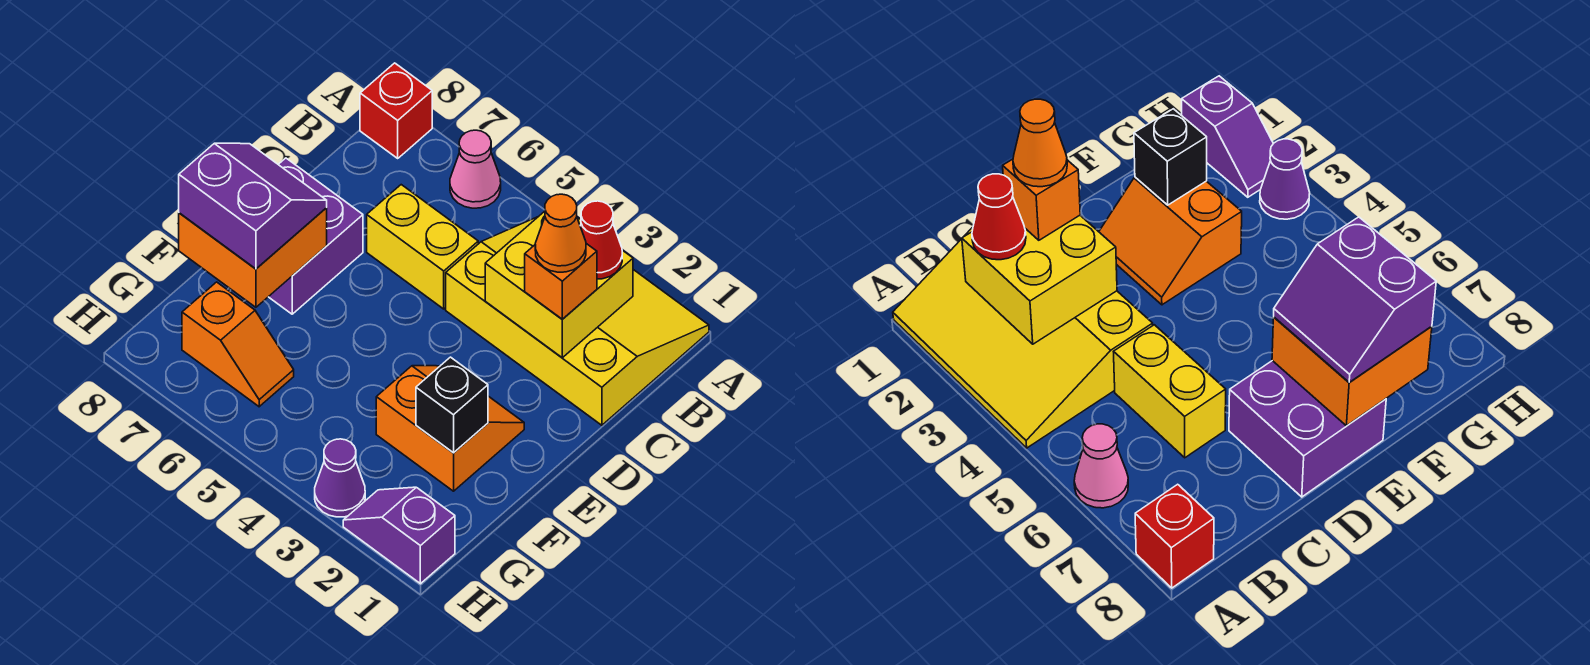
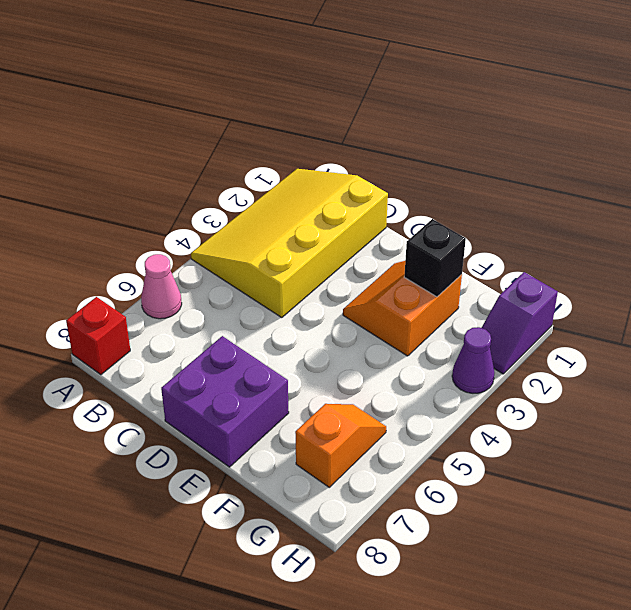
none -> yellow brick C5:C6 level 1
none -> yellow brick B2:C3 level 2
none -> orange brick E7:F8 level 2

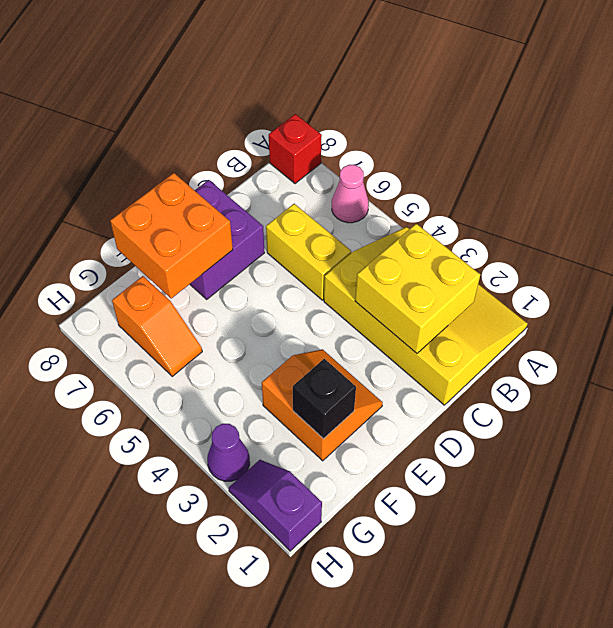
none -> red cone B2 level 3
none -> orange brick C2 level 3
none -> purple slope E7:F8 level 3 top F

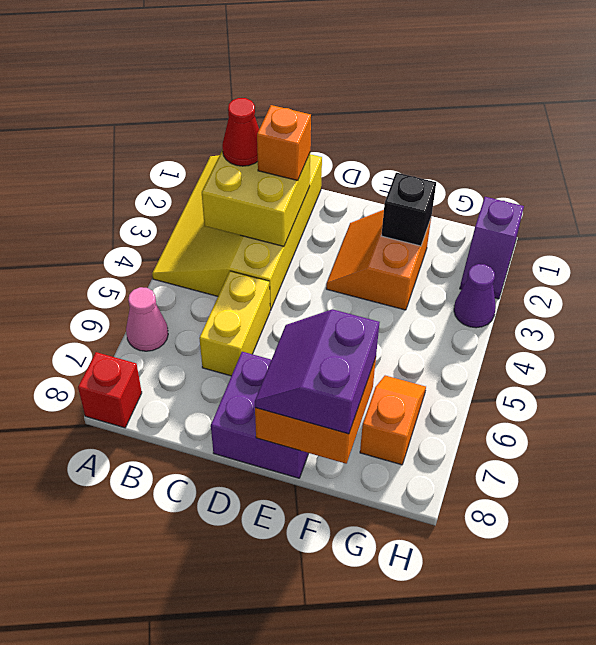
none -> orange cone C2 level 4

